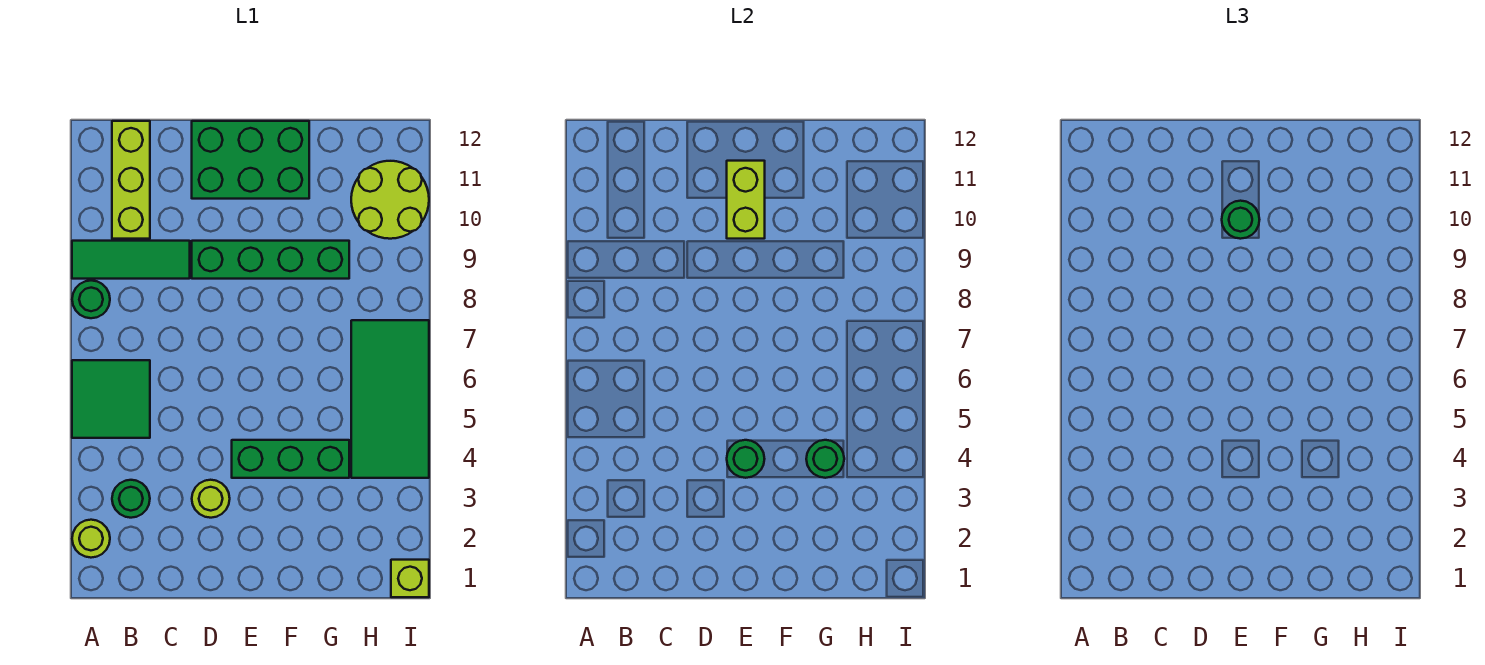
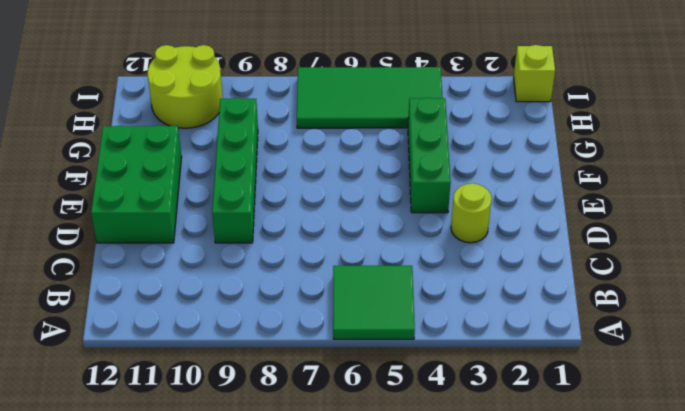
none -> lime round brick A2 level 1
none -> green round brick A8 level 1
none -> green tile A9:C9 level 1

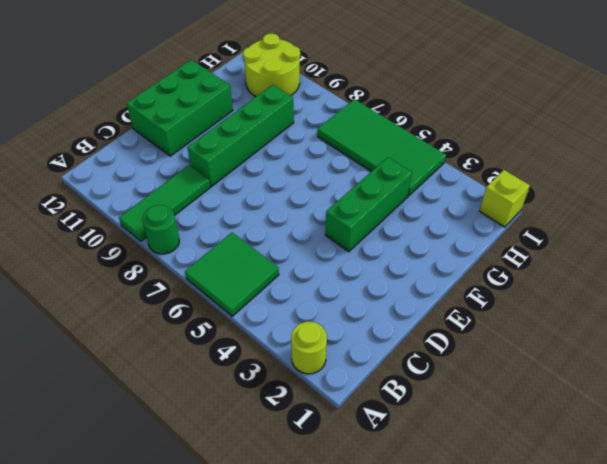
none -> green round brick B3 level 1
none -> lime brick B10:B12 level 1
none -> lime round brick D3 level 1

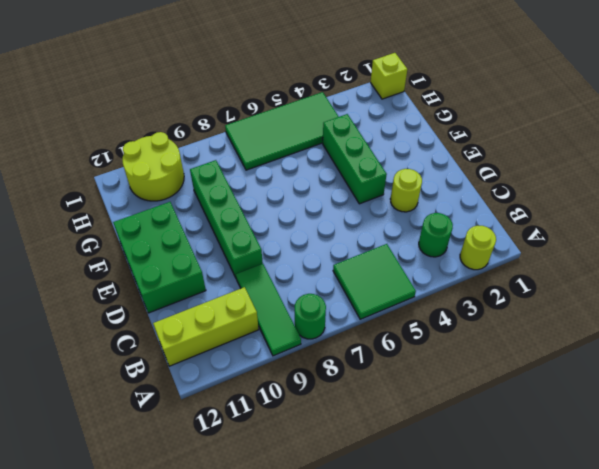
none -> green round brick E4 level 2
none -> lime brick E10:E11 level 2
none -> green round brick G4 level 2

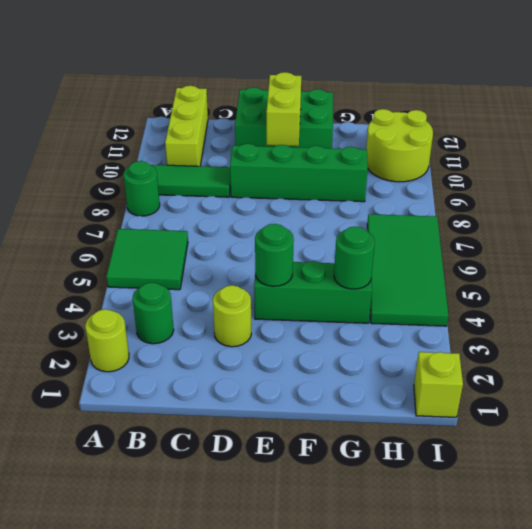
none -> green round brick E10 level 3

